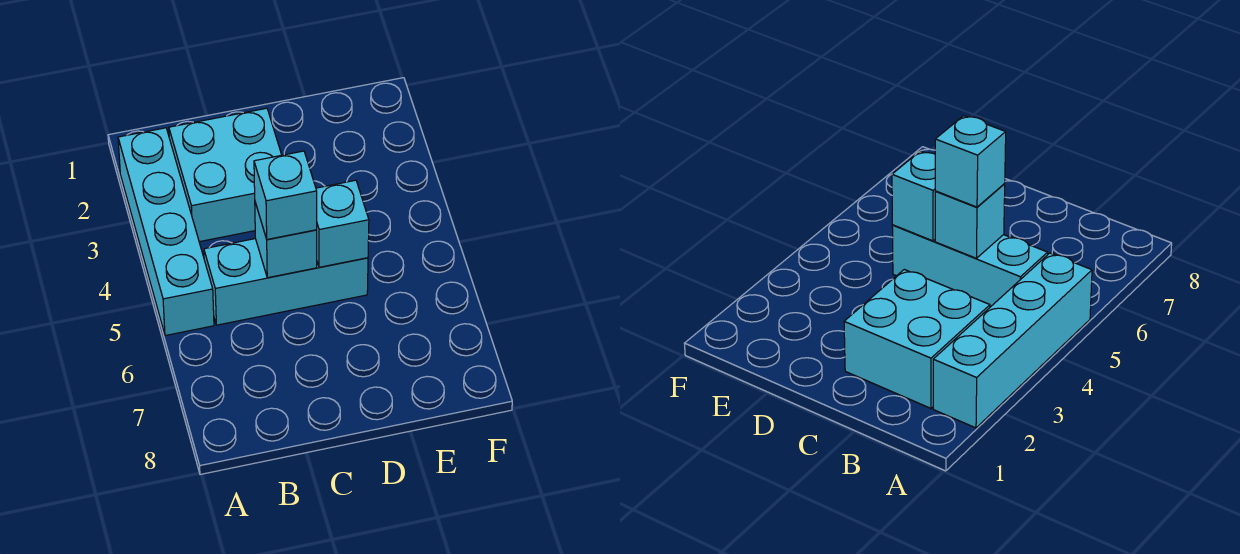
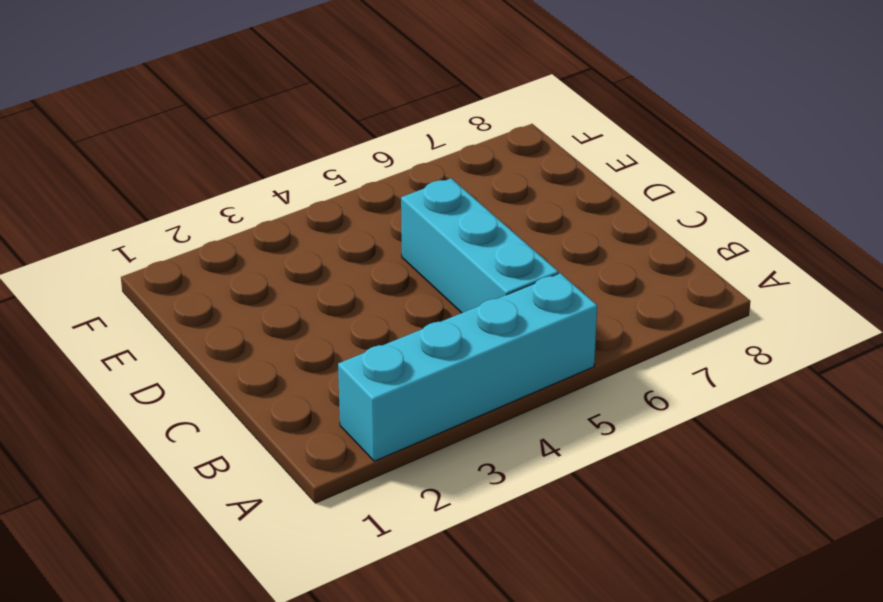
none -> cyan brick B2:C3 level 1
none -> cyan brick C5 level 2

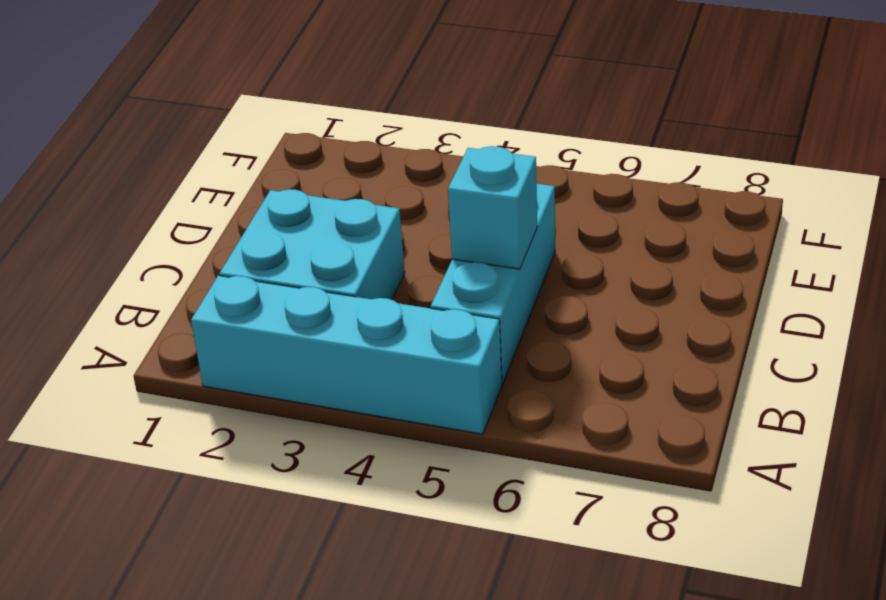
none -> cyan brick D5 level 2
none -> cyan brick C5 level 3

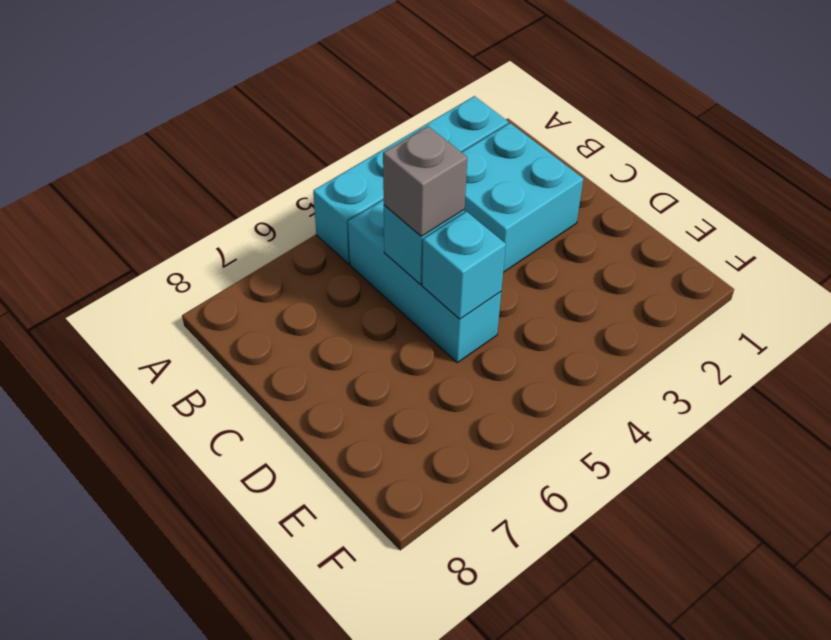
grey brick C5 level 3 -> cyan brick C5 level 3

